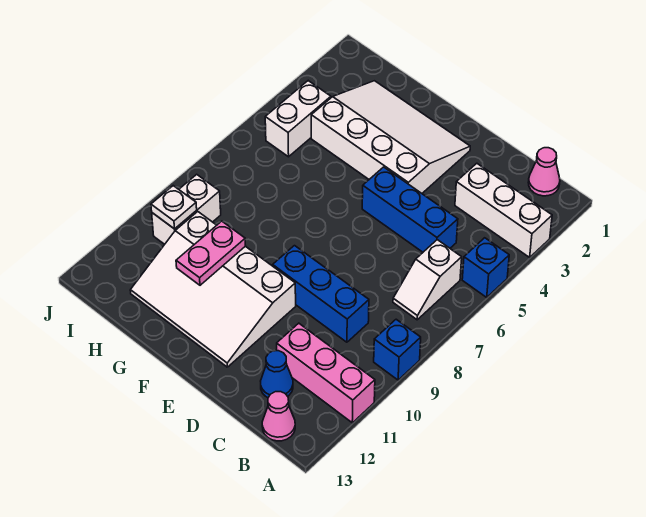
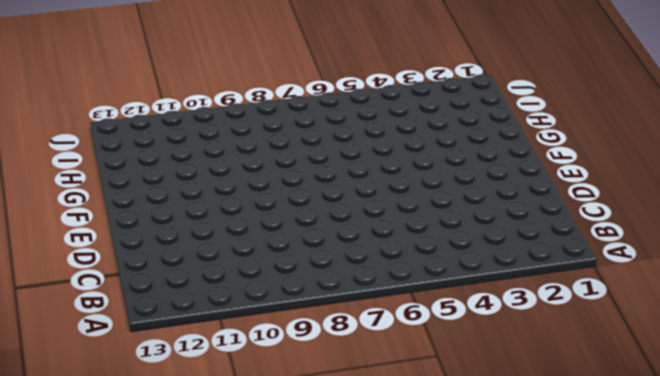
none -> white brick A3:C3 level 1
none -> blue brick A5 level 1
none -> blue brick A9 level 1

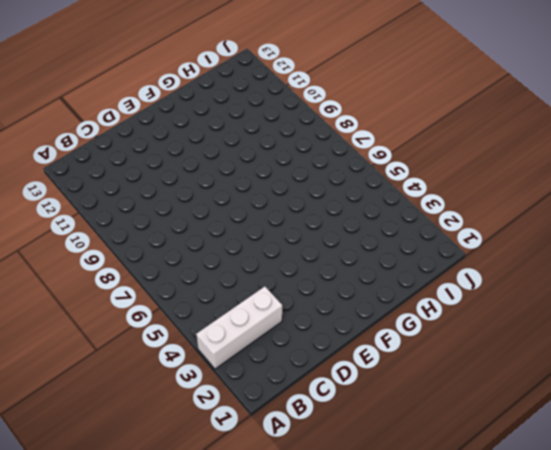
none -> blue brick A5 level 1
none -> blue brick A9 level 1
none -> pink brick A11:C11 level 1

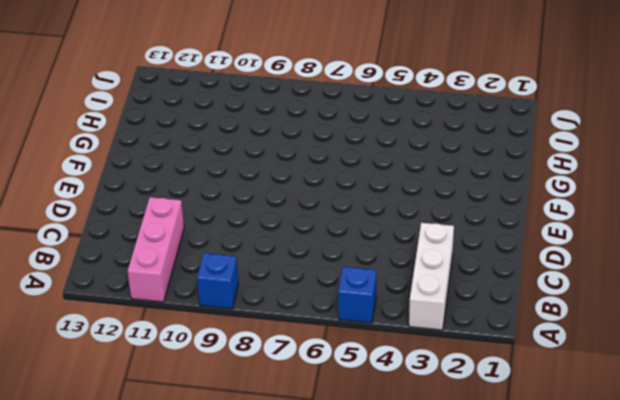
none -> pink cone B1 level 1
none -> white slope B6:B7 level 1 top 6
none -> pink cone B13 level 1

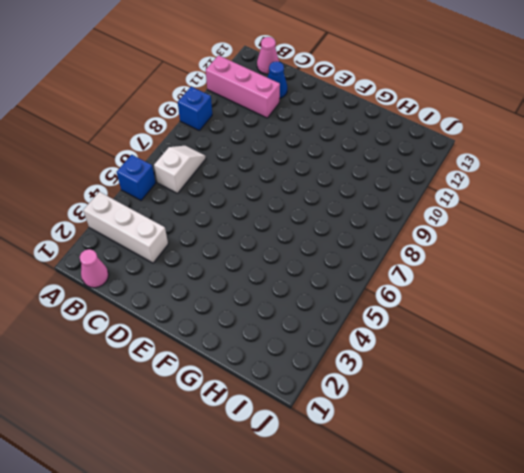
none -> blue brick C5:E5 level 1
none -> blue brick C9:E9 level 1
none -> white slope E2:H4 level 1 top 4

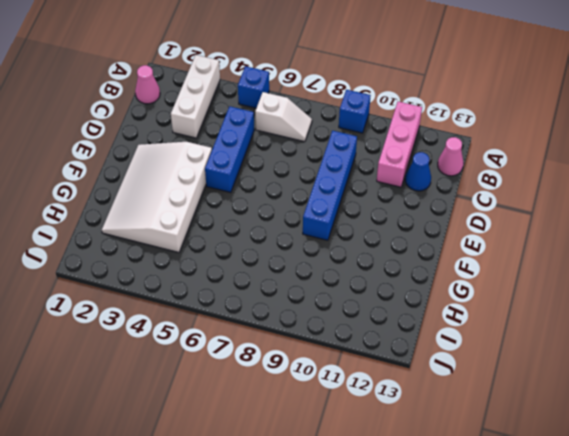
blue brick C9:F9 level 1 -> blue brick C9:E9 level 1
none -> white slope E10:H12 level 1 top 10
none -> white brick I4:I5 level 1
none -> white brick I9:I10 level 1

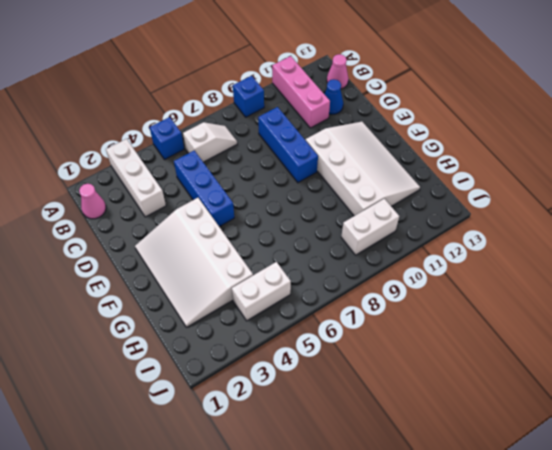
none -> pink plate G10:G11 level 2
none -> white plate I10 level 2

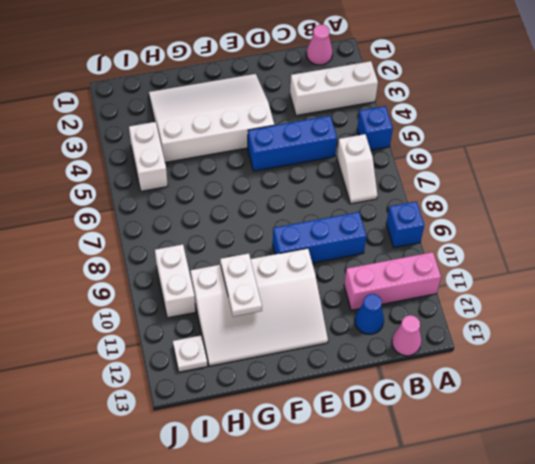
white plate G10:G11 level 2 -> pink plate G10:G11 level 2
white plate I12 level 1 -> white plate I10 level 2

